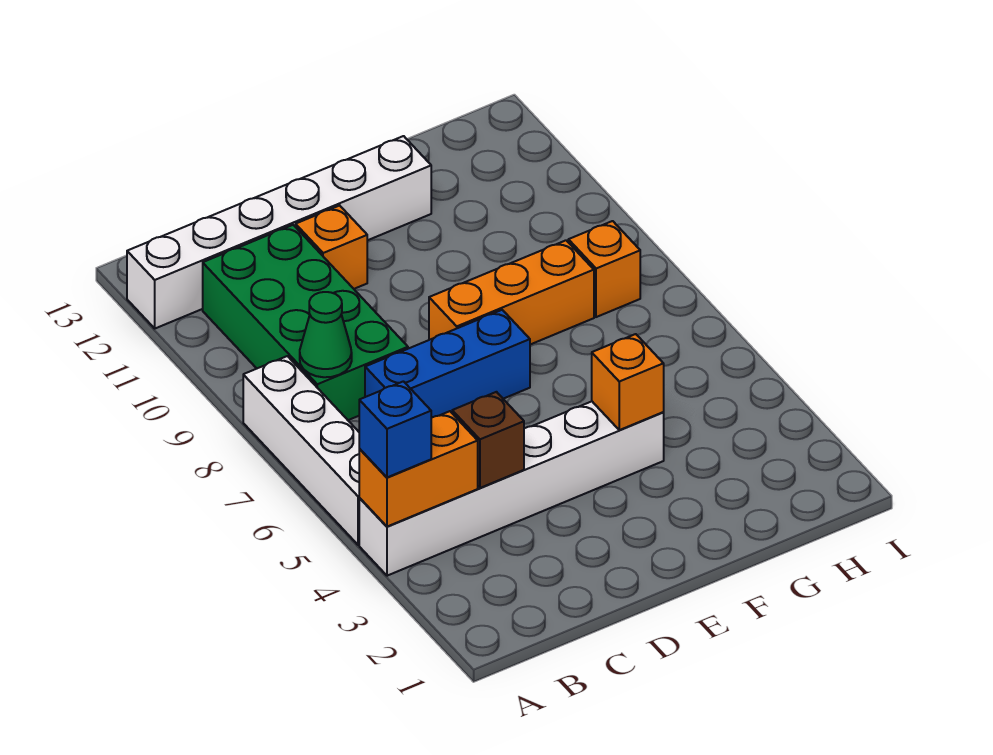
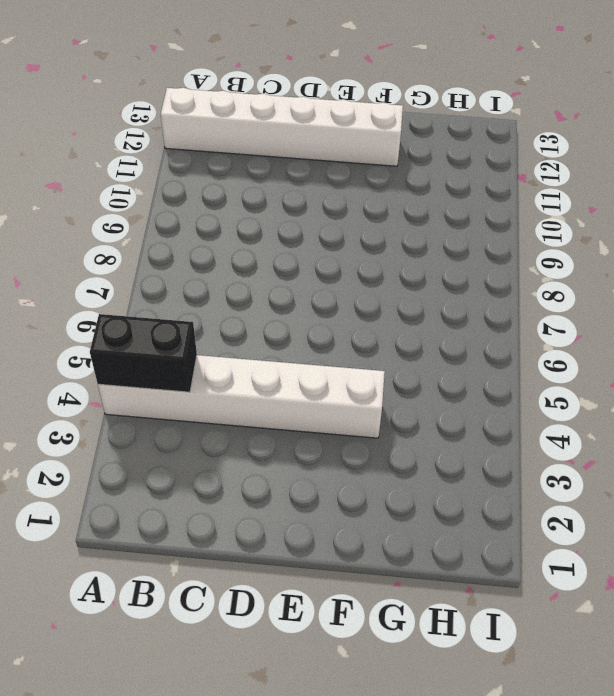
black brick A4:B4 level 2 -> orange brick A4:B4 level 2
none -> white brick A5:A8 level 1
none -> green brick B8:C11 level 1
none -> blue brick C7:E7 level 1

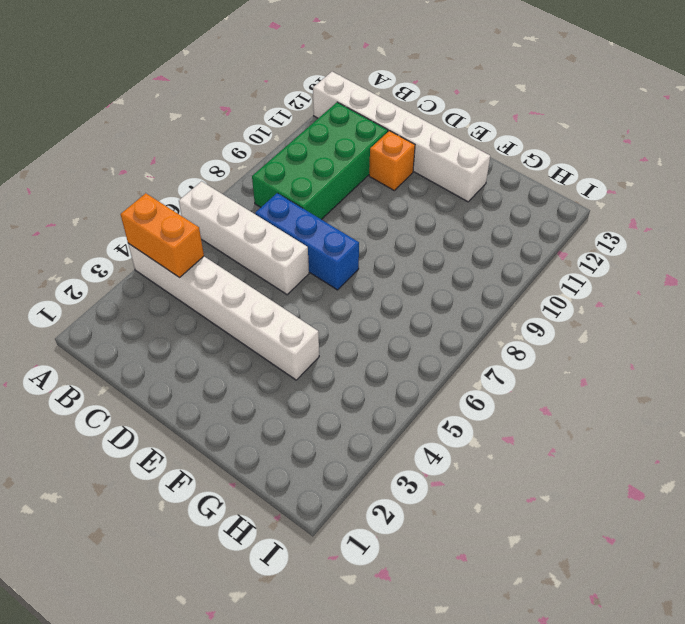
white brick A6:D6 level 1 -> white brick A5:A8 level 1
none -> orange brick E8:G8 level 1
none -> orange brick H8 level 1
none -> green cone B8 level 2

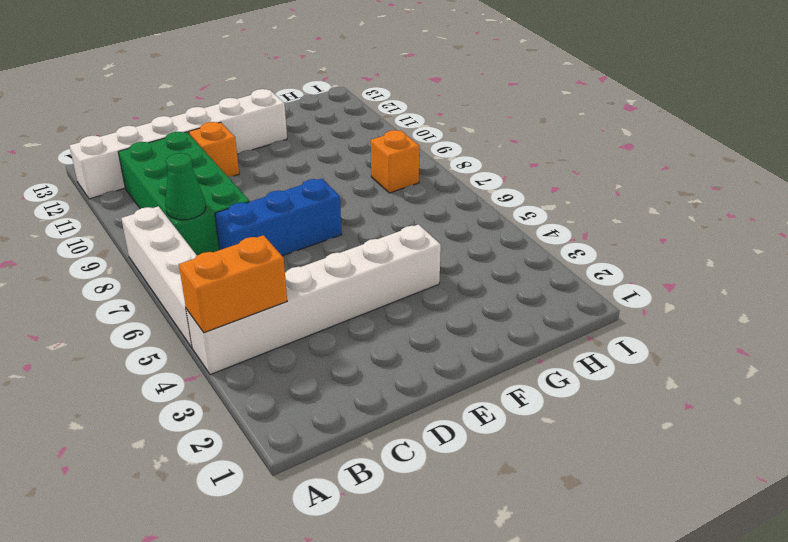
none -> orange brick E8:G8 level 1
none -> brown brick C4 level 2
none -> orange brick F4 level 2

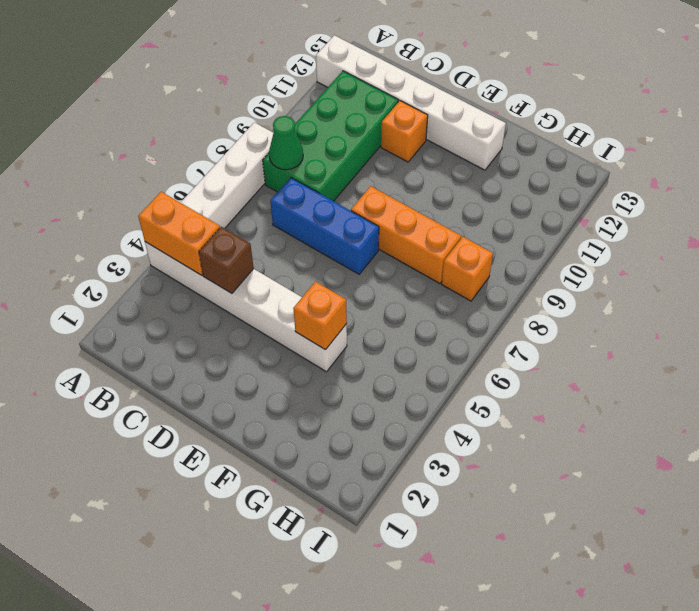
none -> blue brick A4 level 3

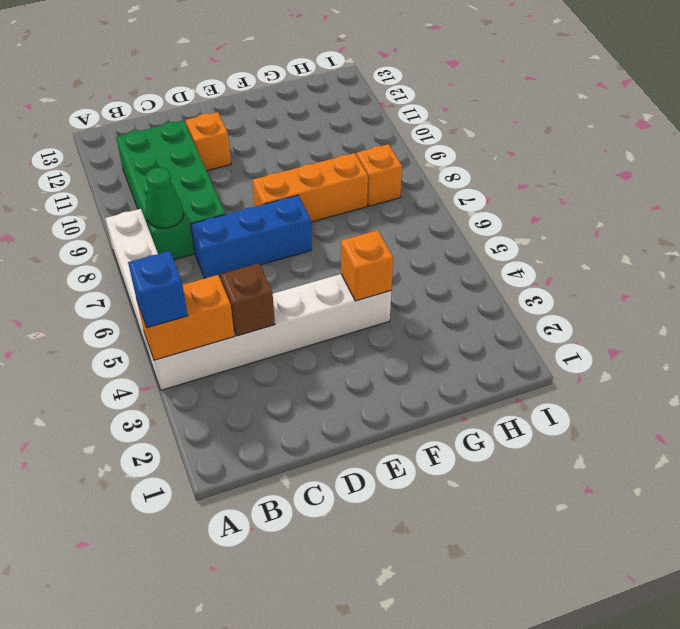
none -> white brick A12:F12 level 1

